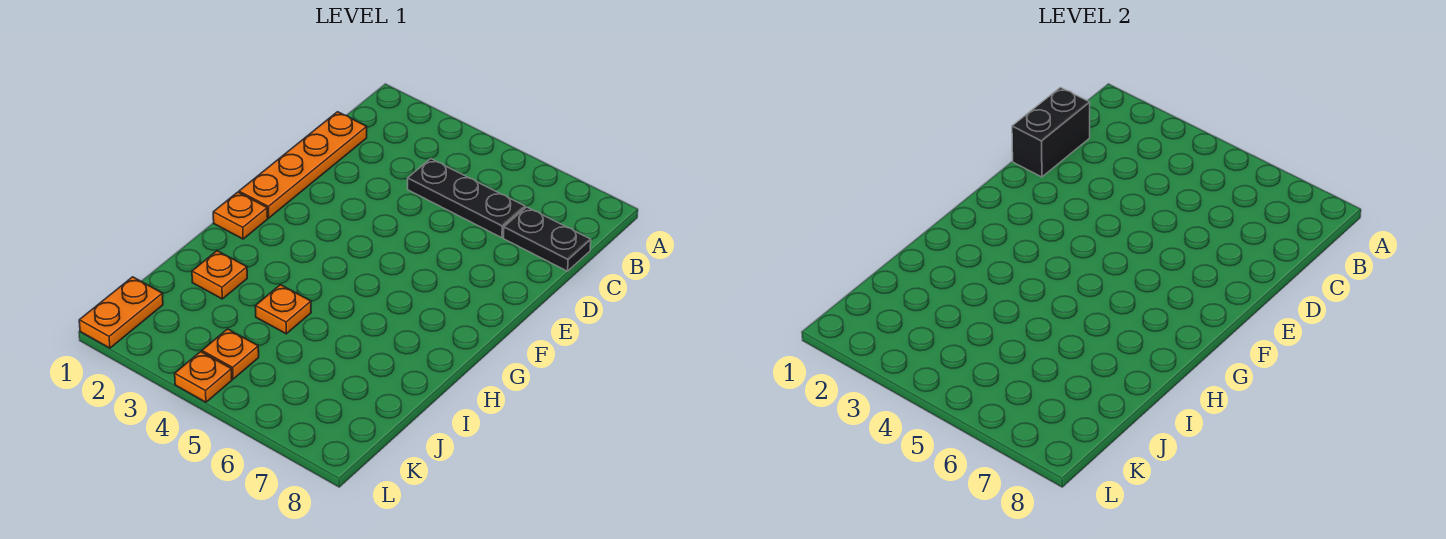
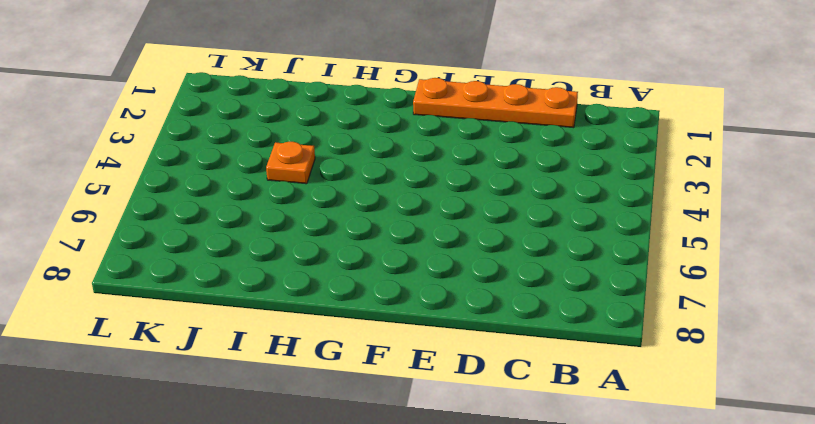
none -> black plate C4:C6 level 1
none -> black plate C7:C8 level 1

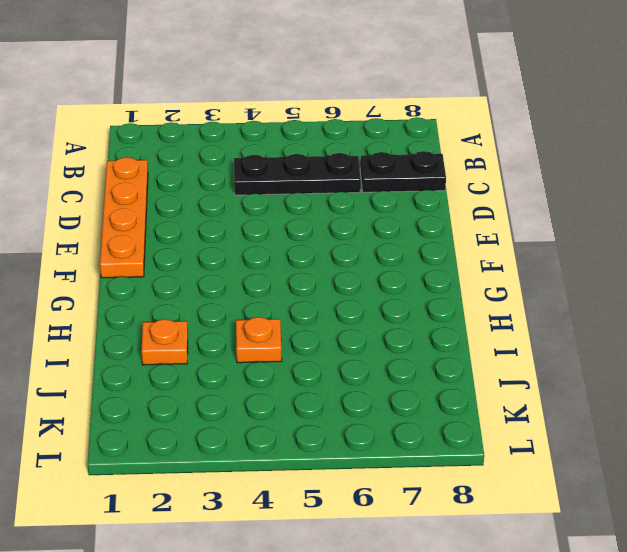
none -> orange plate G1 level 1
none -> orange plate K1:L1 level 1

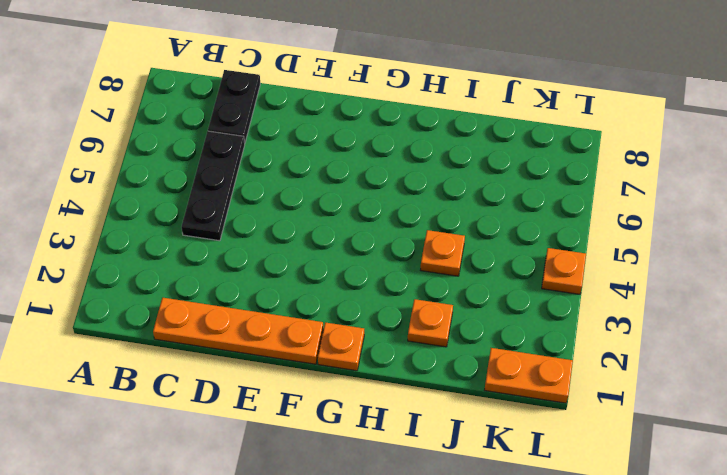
none -> orange plate K4 level 1
none -> black brick C1:D1 level 2

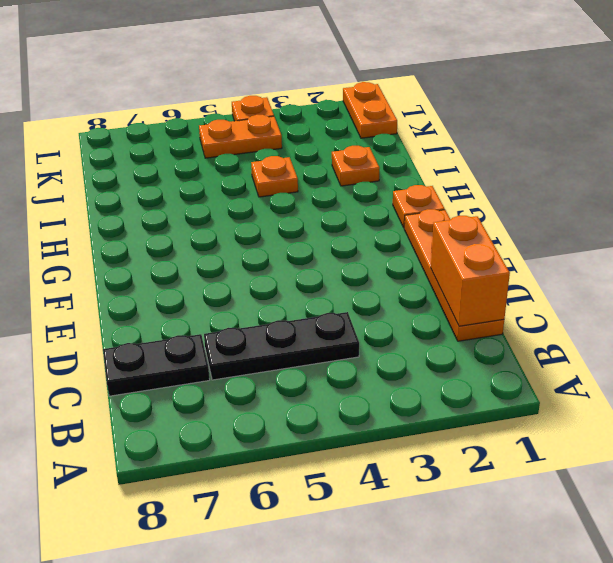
orange brick C1:D1 level 2 -> black brick C1:D1 level 2
orange plate K4:K5 level 1 -> orange plate K4 level 1

